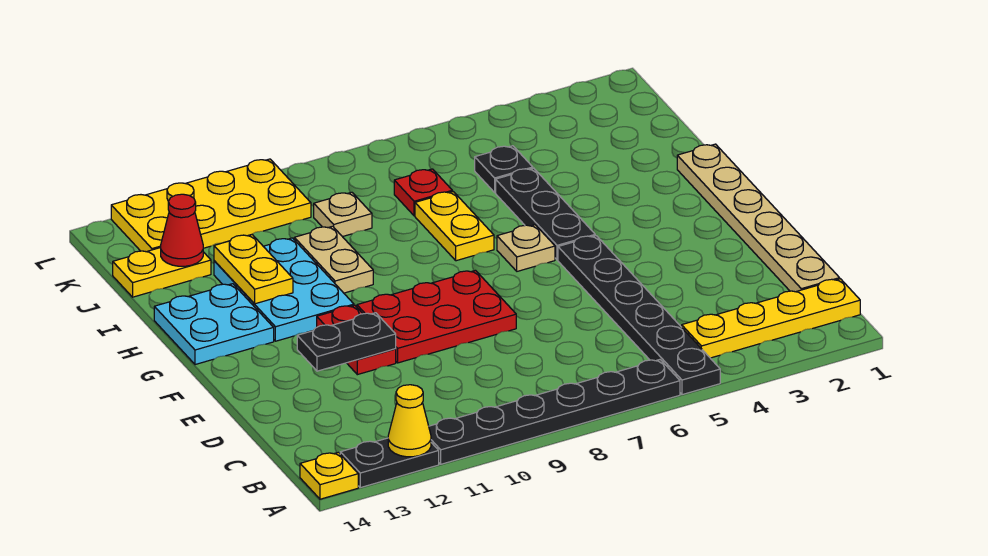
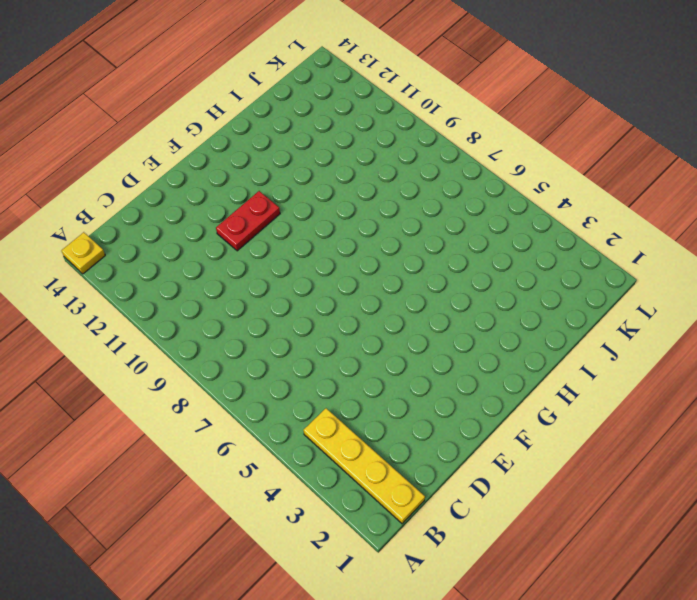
none -> black plate A5:F5 level 1
none -> black plate A6:A11 level 1
none -> black plate A12:A13 level 1

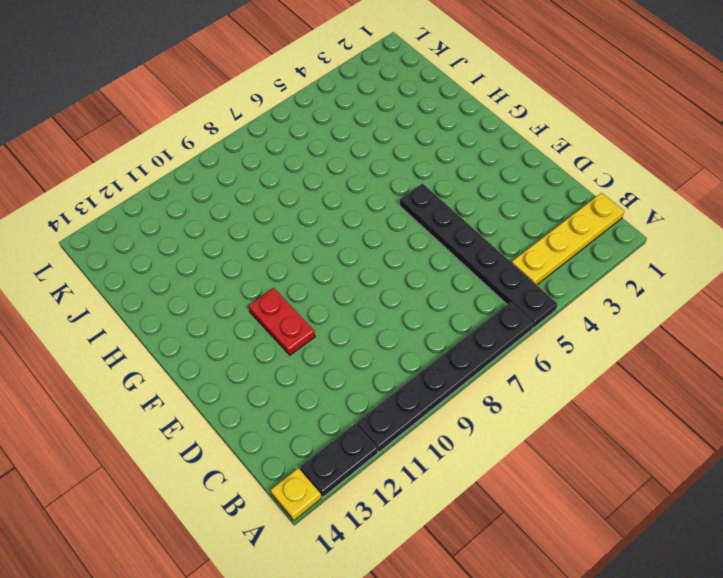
none -> tan plate C1:H1 level 1
none -> red plate E8:F10 level 1
none -> black plate G5:I5 level 1

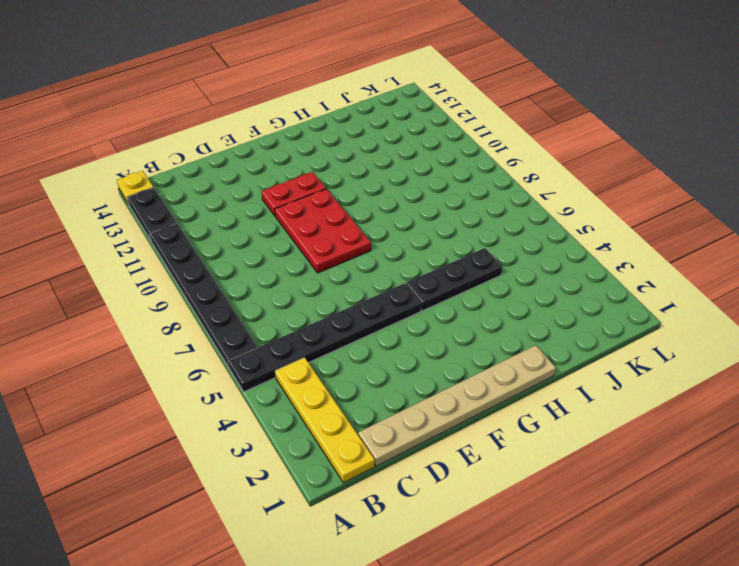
none -> tan plate G6 level 1
none -> cyan plate G11:I12 level 1
none -> cyan plate G13:H14 level 1

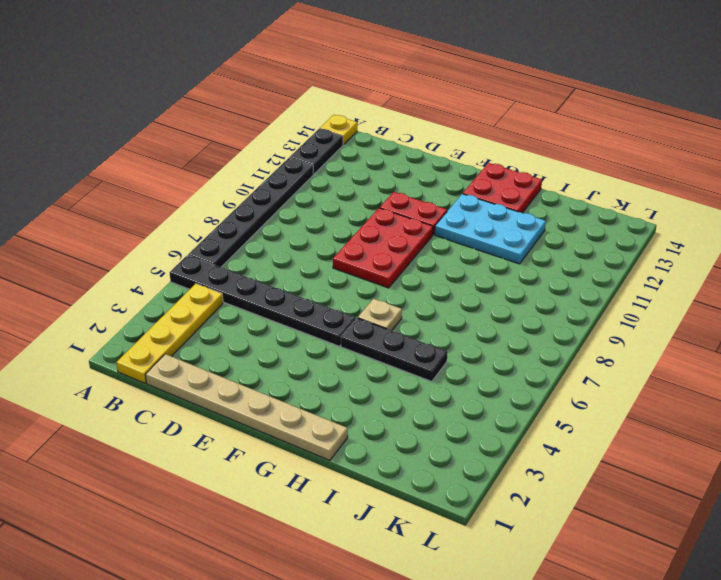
red plate G13:H14 level 1 -> cyan plate G13:H14 level 1
none -> yellow plate H7:I7 level 1
none -> tan plate H10:I10 level 1
none -> black plate J5 level 1

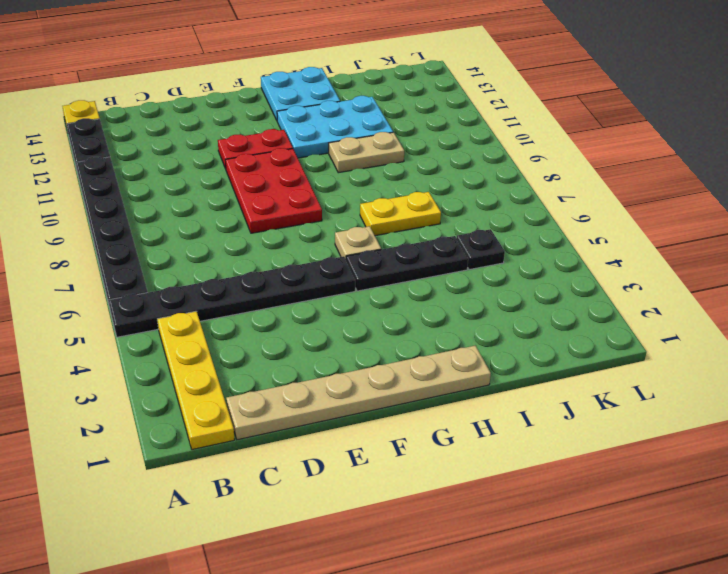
none -> red plate J7 level 1
none -> tan plate J9 level 1
none -> yellow plate J13:J14 level 1

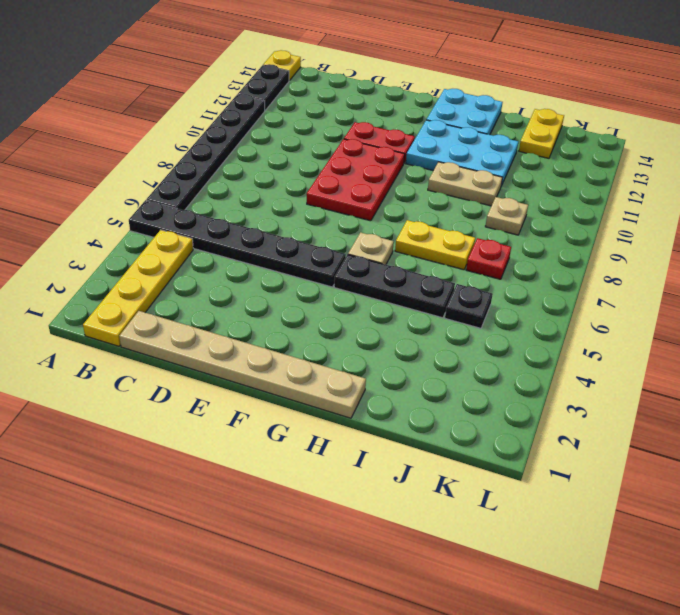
none -> yellow plate K10:L13 level 1
none -> yellow cone A12 level 2
none -> black plate E11:E12 level 2

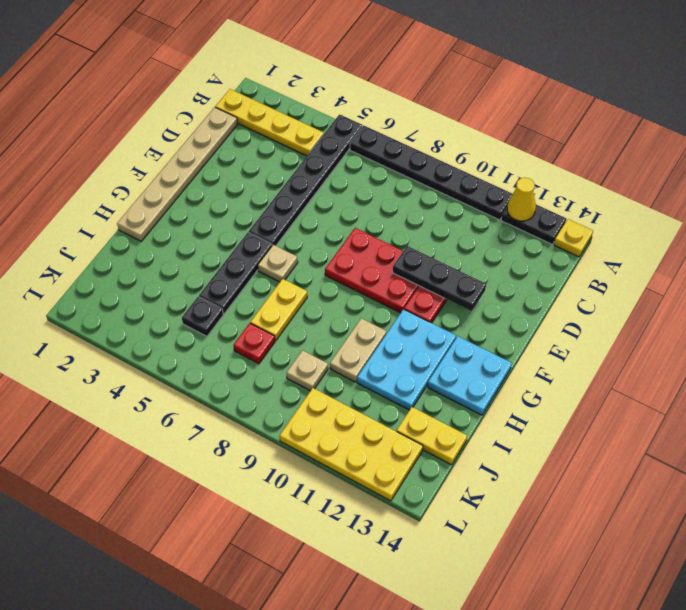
black plate E10:E12 level 2 -> black plate E11:E12 level 2
none -> yellow plate H12:I12 level 2
none -> red cone J13 level 2

